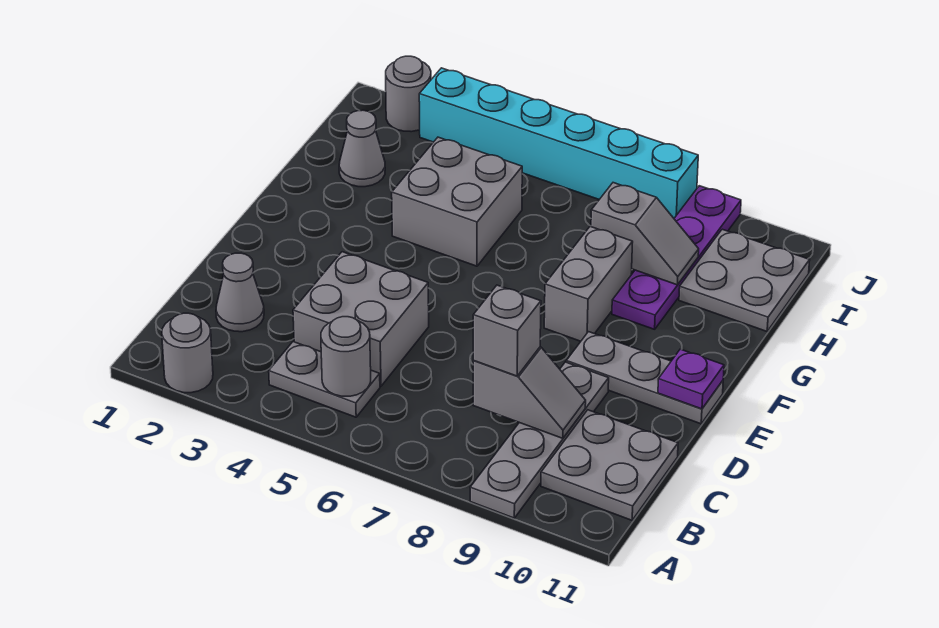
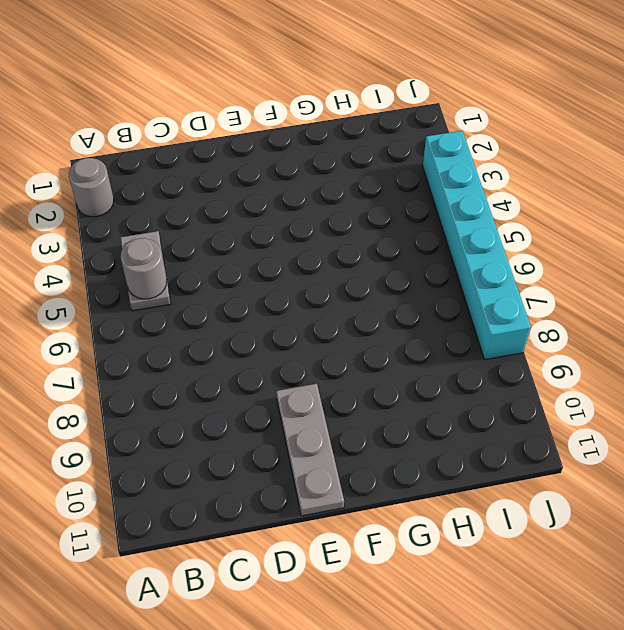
none -> grey plate A9:D9 level 1
none -> grey plate B10:C11 level 1
none -> grey cone C2 level 1

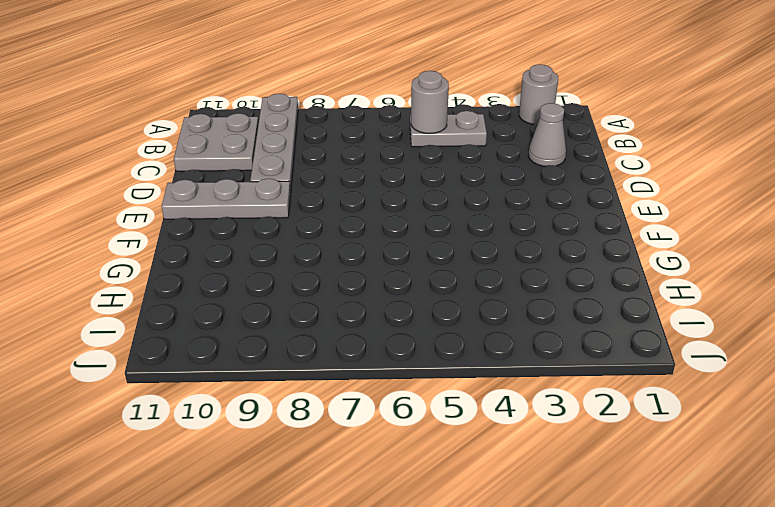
none -> grey brick C4:D5 level 1
none -> grey brick F8:G8 level 1
none -> grey brick G4:H5 level 1

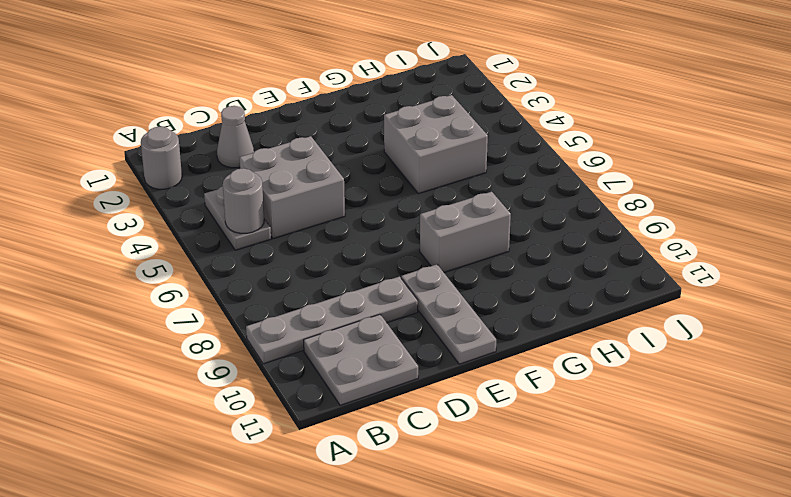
none -> purple plate G9:J9 level 1
none -> grey cone H2 level 1
none -> grey plate H10:I11 level 1

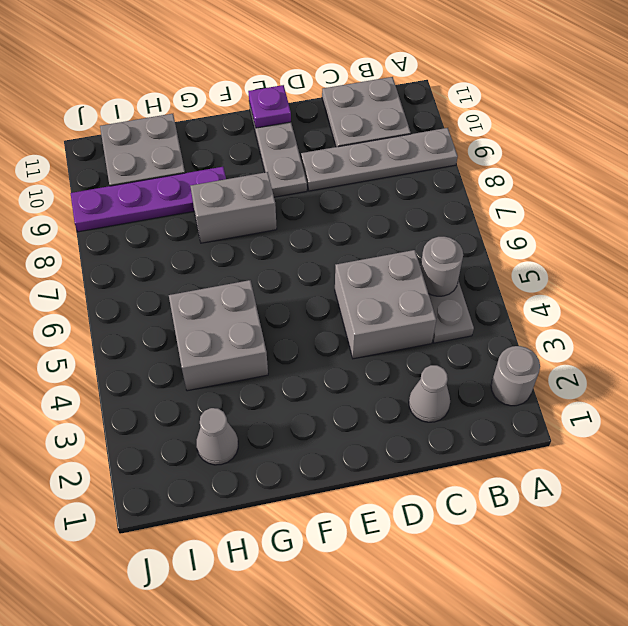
none -> grey round brick J2 level 1
none -> cyan brick J3:J8 level 1
none -> grey slope C8:C9 level 2 top 8

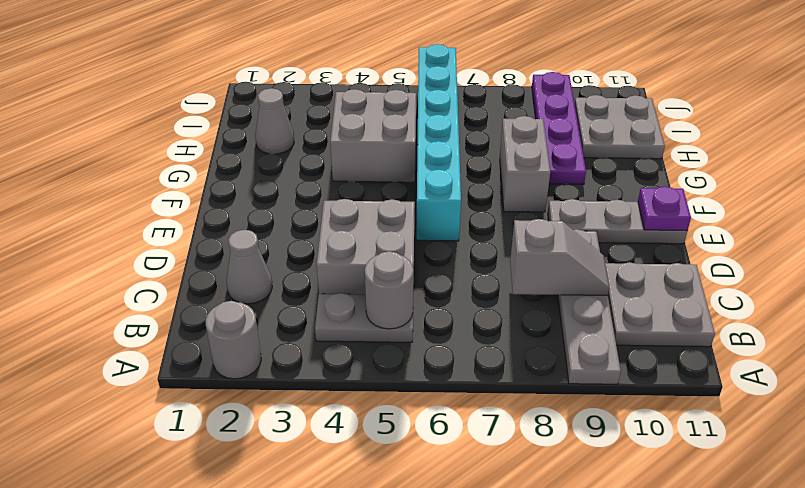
cyan brick E6:J6 level 1 -> cyan brick J3:J8 level 1
none -> grey round brick J2 level 1
none -> grey slope H8:H9 level 2 top 8
none -> grey brick C8 level 3

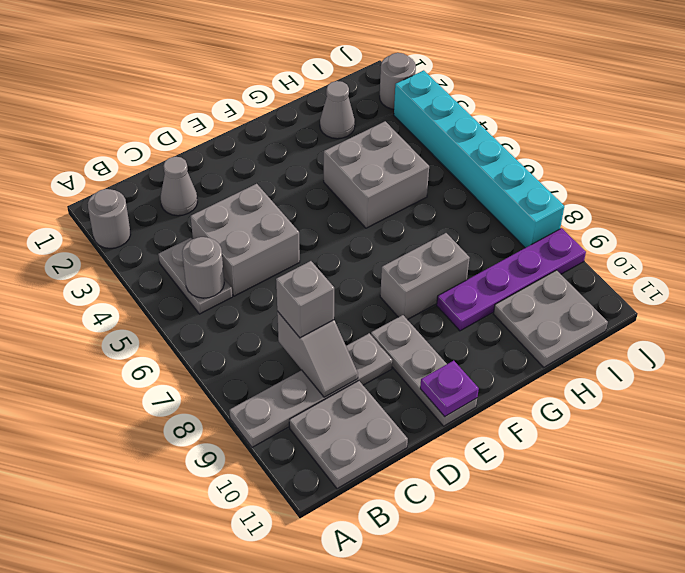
none -> grey slope H8:H9 level 2 top 8

